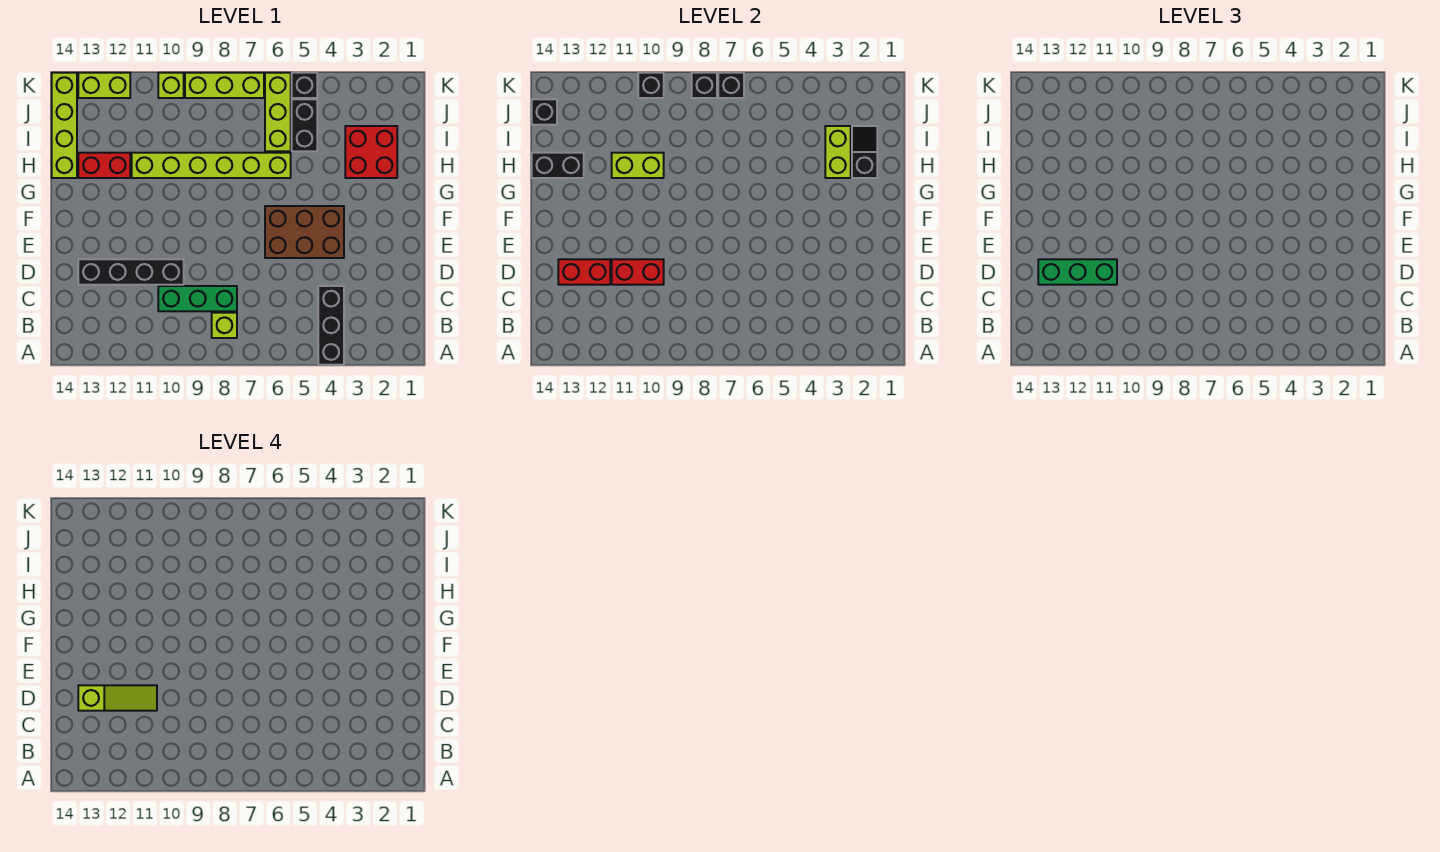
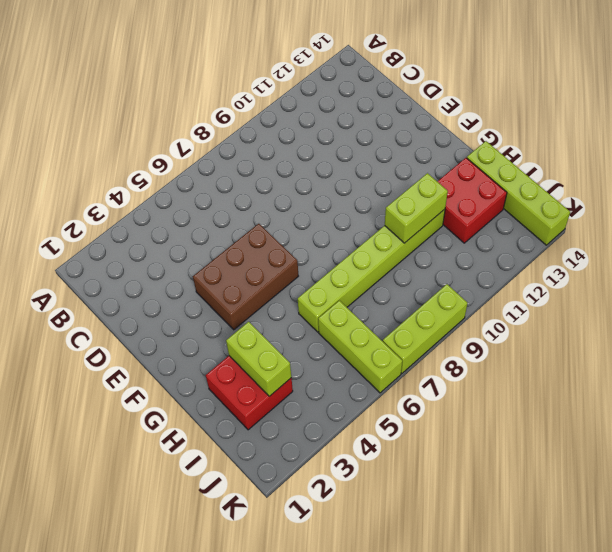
red brick H12:I13 level 1 -> red brick H12:H13 level 1
none -> black brick A4:C4 level 1
none -> lime brick B8 level 1
none -> green brick C8:C10 level 1

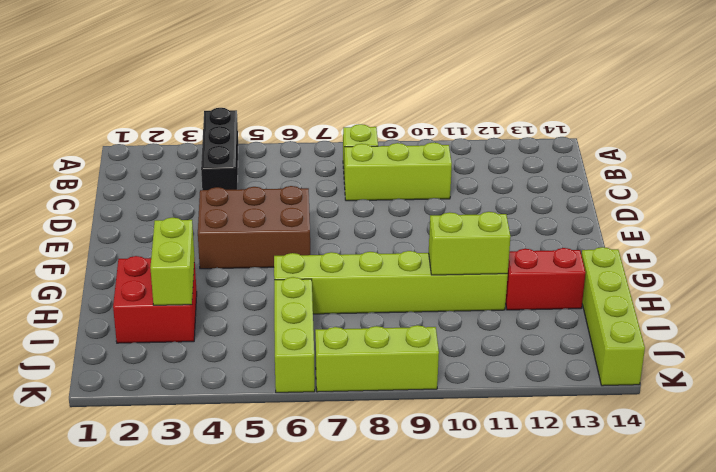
lime brick C8:C10 level 1 -> green brick C8:C10 level 1
none -> black brick D10:D13 level 1
none -> black brick I5:J5 level 1
none -> black brick K5 level 1

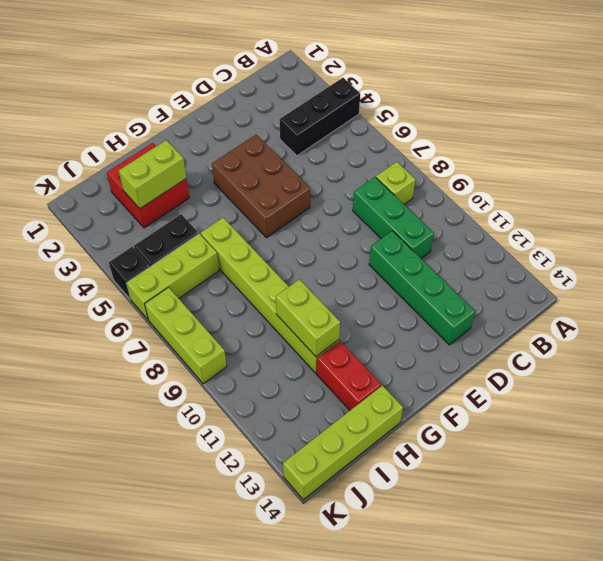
green brick D10:D13 level 1 -> black brick D10:D13 level 1
none -> lime brick K10 level 1
none -> lime brick K12:K13 level 1
none -> red brick D10:D11 level 2

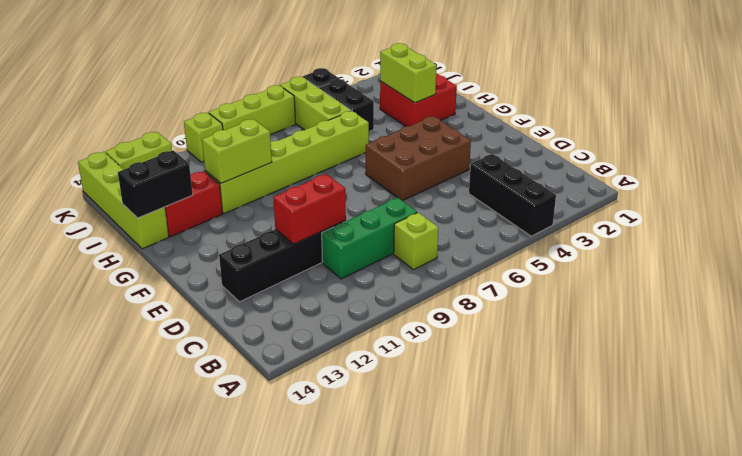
none -> red brick D12:D13 level 2
none -> black slope H2:I2 level 2 top H
none -> black brick J14 level 2

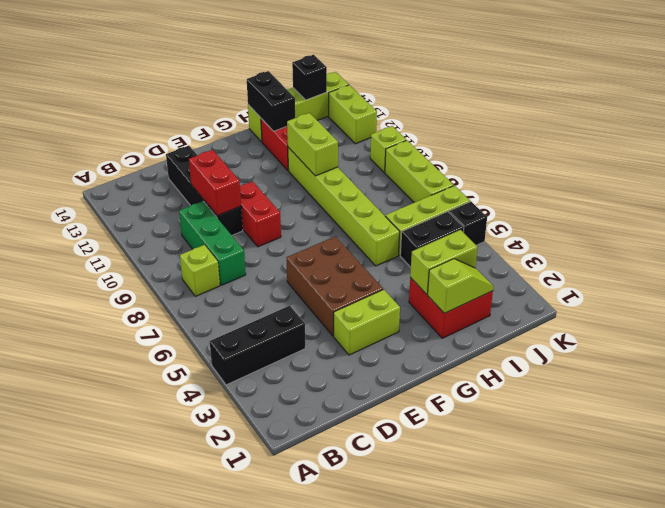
lime brick E3:F3 level 1 -> none
red brick E9:E10 level 1 -> red brick D12:D13 level 2
lime slope H2:I2 level 2 top H -> black slope H2:I2 level 2 top H
none -> black brick K7 level 2
none -> black brick K8 level 2
none -> black brick K10 level 2

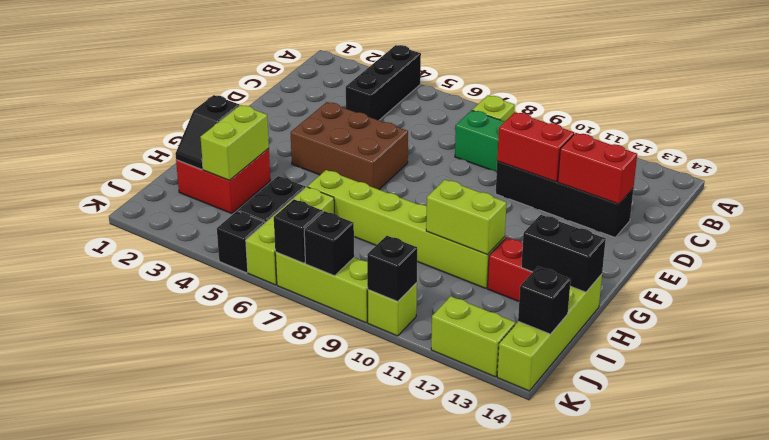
none -> green brick D11:D13 level 3
none -> lime slope D11:D13 level 4 top 13

